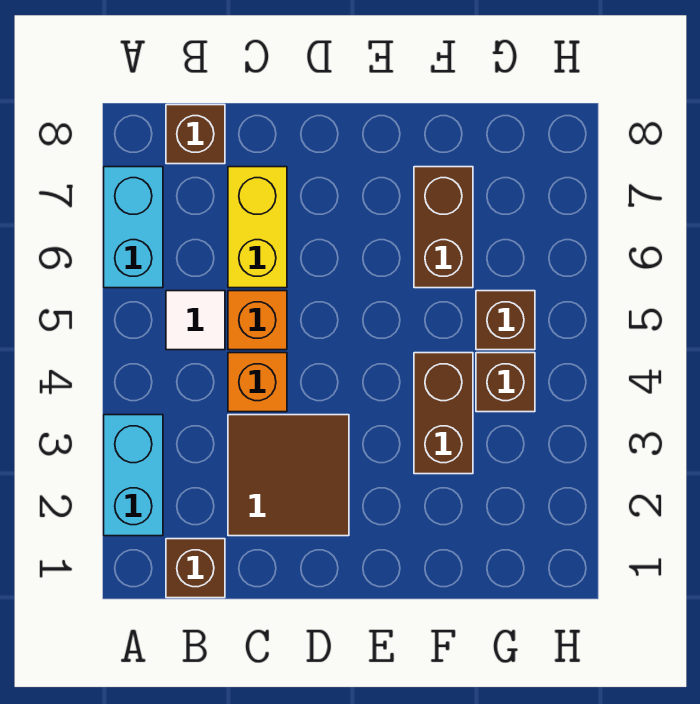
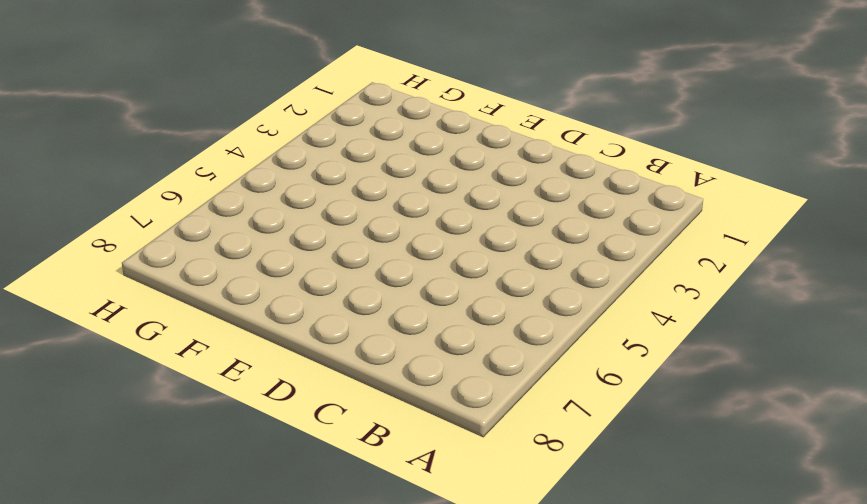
none -> cyan brick A2:A3 level 1
none -> cyan brick A6:A7 level 1
none -> brown brick B1 level 1

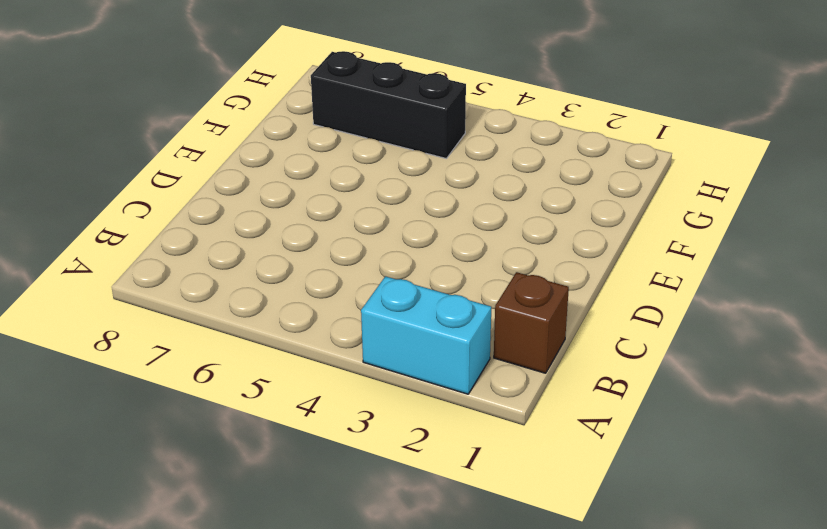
black brick G5:G7 level 1 -> brown brick G5 level 1
none -> cyan brick A6:A7 level 1
none -> white tile B5 level 1
none -> brown brick B8 level 1

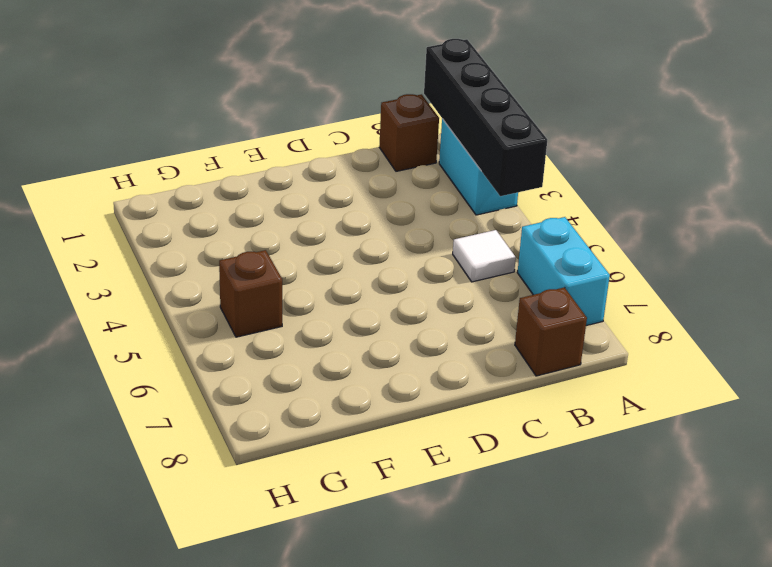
black brick A1:A4 level 2 -> none
none -> brown tile C2:D3 level 1
none -> orange brick C4 level 1
none -> orange brick C5 level 1

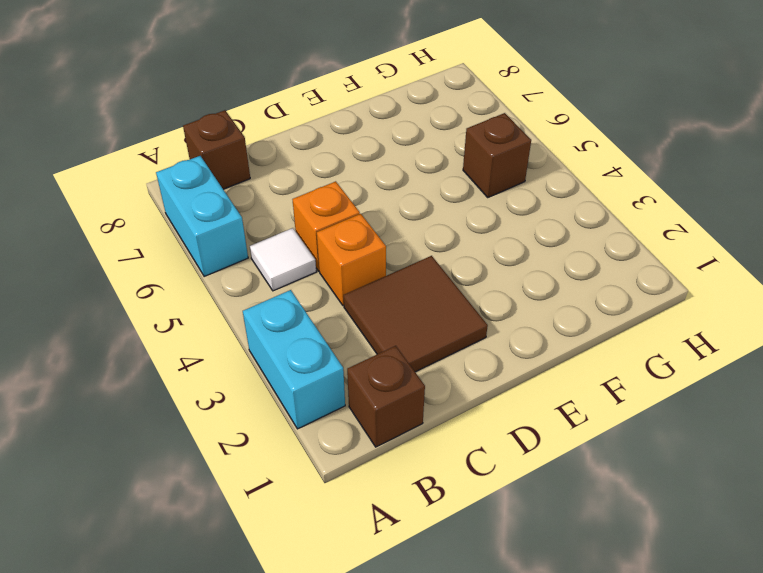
none -> yellow brick C6:C7 level 1
none -> brown brick F3:F4 level 1
none -> brown brick F6:F7 level 1

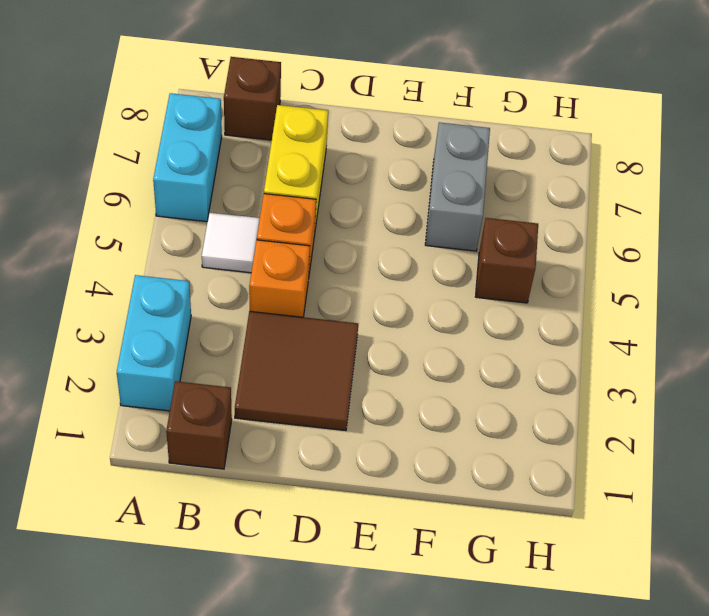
grey brick F6:F7 level 1 -> brown brick F6:F7 level 1
none -> brown brick F3:F4 level 1
none -> brown brick G4 level 1

